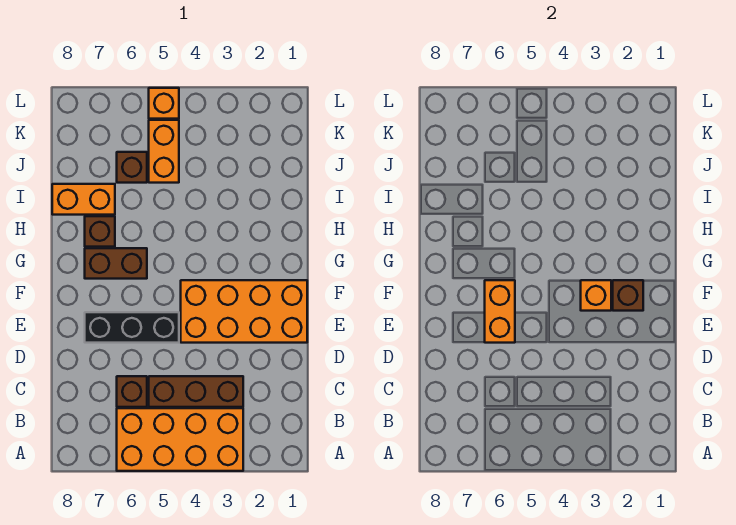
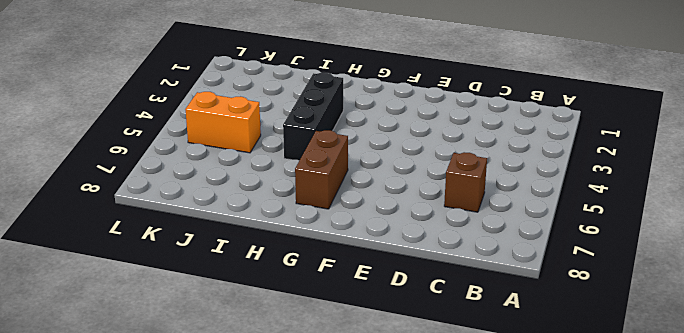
black brick H3:H5 level 1 -> black brick E5:E7 level 1
none -> orange brick A3:B6 level 1
none -> brown brick C3:C5 level 1
none -> orange brick E1:F4 level 1

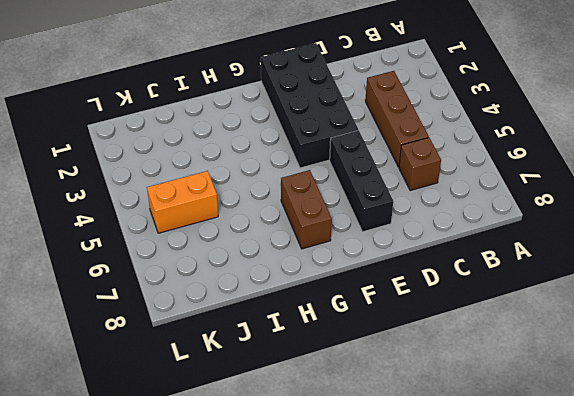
black brick E1:F4 level 1 -> orange brick E1:F4 level 1
none -> orange brick A3:B6 level 1
none -> brown brick H7 level 1
none -> orange brick I7:I8 level 1

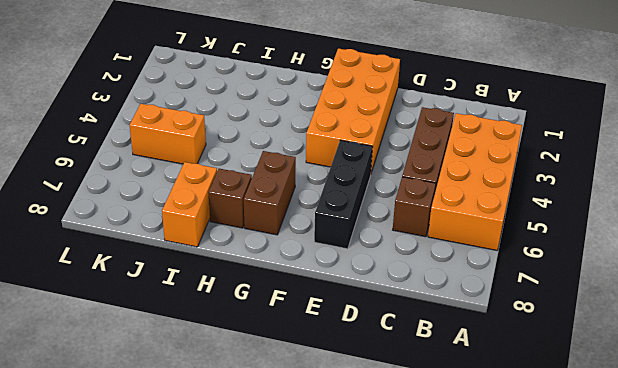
none -> brown brick J6 level 1
none -> orange brick L5 level 1
none -> orange brick E6:F6 level 2

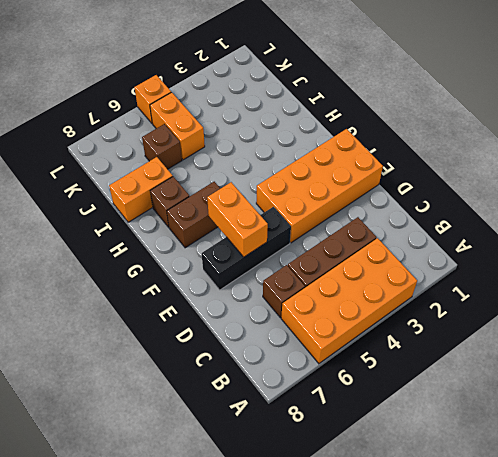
none -> brown brick F2 level 2
none -> orange brick F3 level 2

